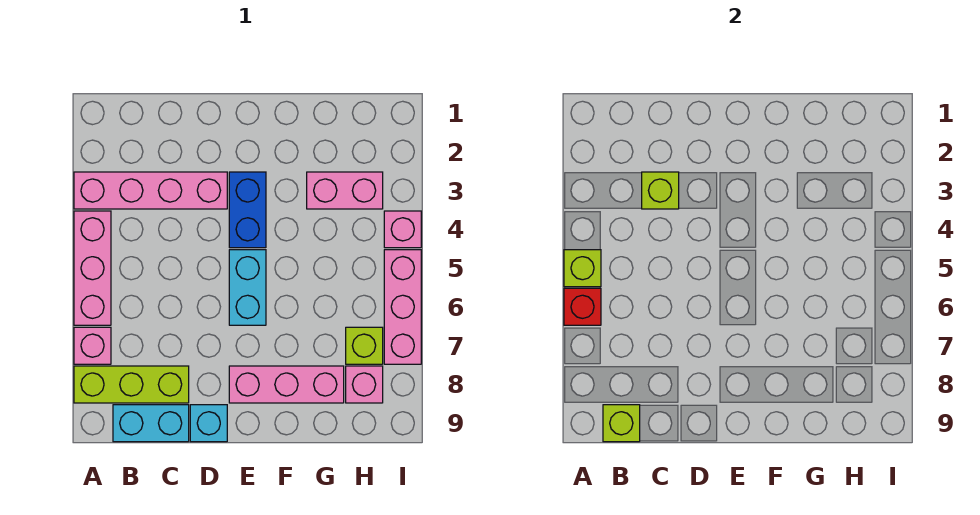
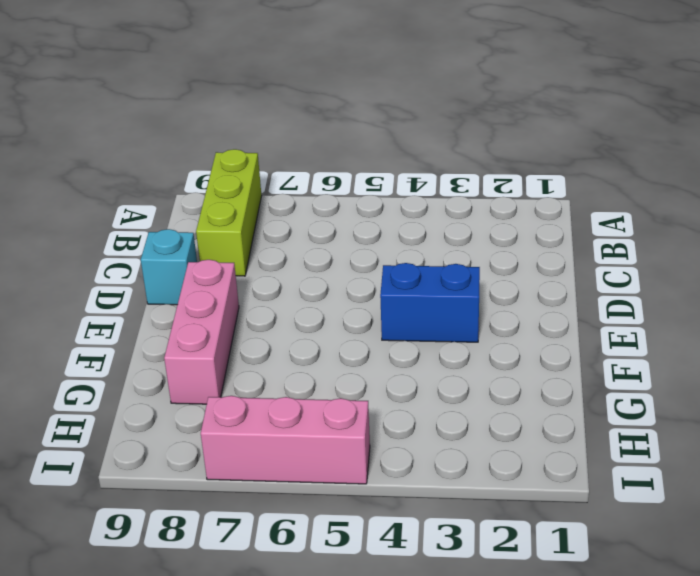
none -> pink brick A3:D3 level 1
none -> pink brick A4:A6 level 1
none -> pink brick A7 level 1

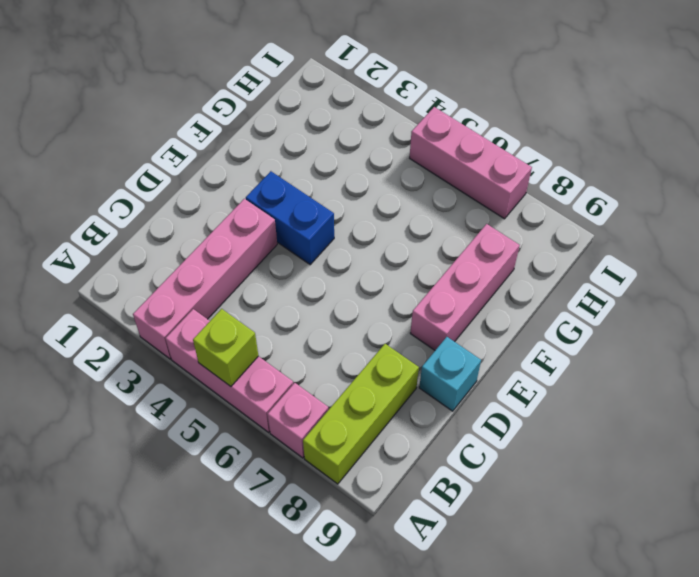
none -> cyan brick B9:C9 level 1
none -> cyan brick E5:E6 level 1
none -> pink brick G3:H3 level 1

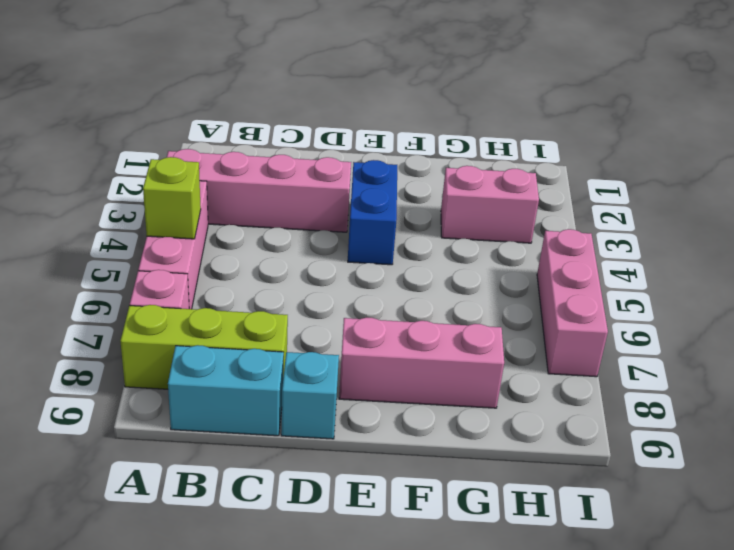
none -> cyan brick E5:E6 level 1
none -> lime brick H7 level 1
none -> pink brick H8 level 1

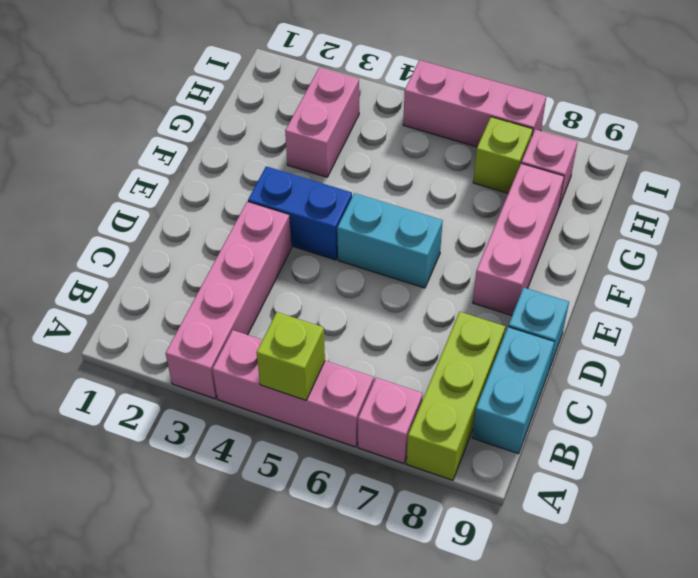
none -> pink brick I4 level 1
none -> red brick A6 level 2
none -> lime brick B9 level 2

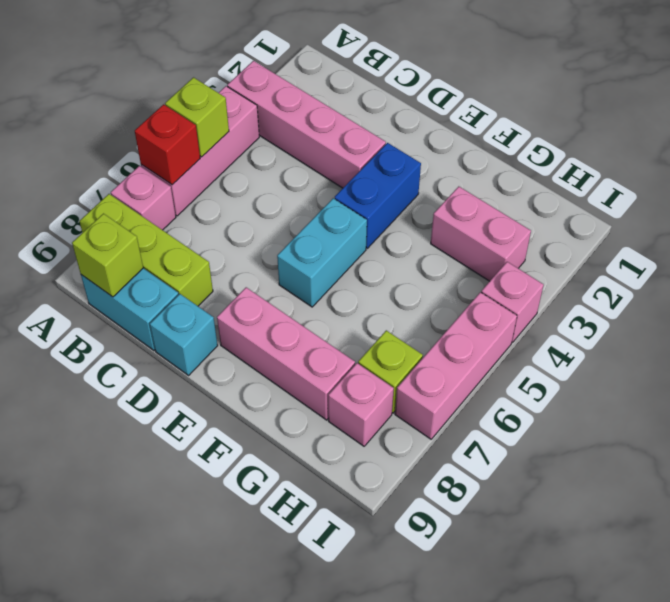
none -> lime brick C3 level 2

